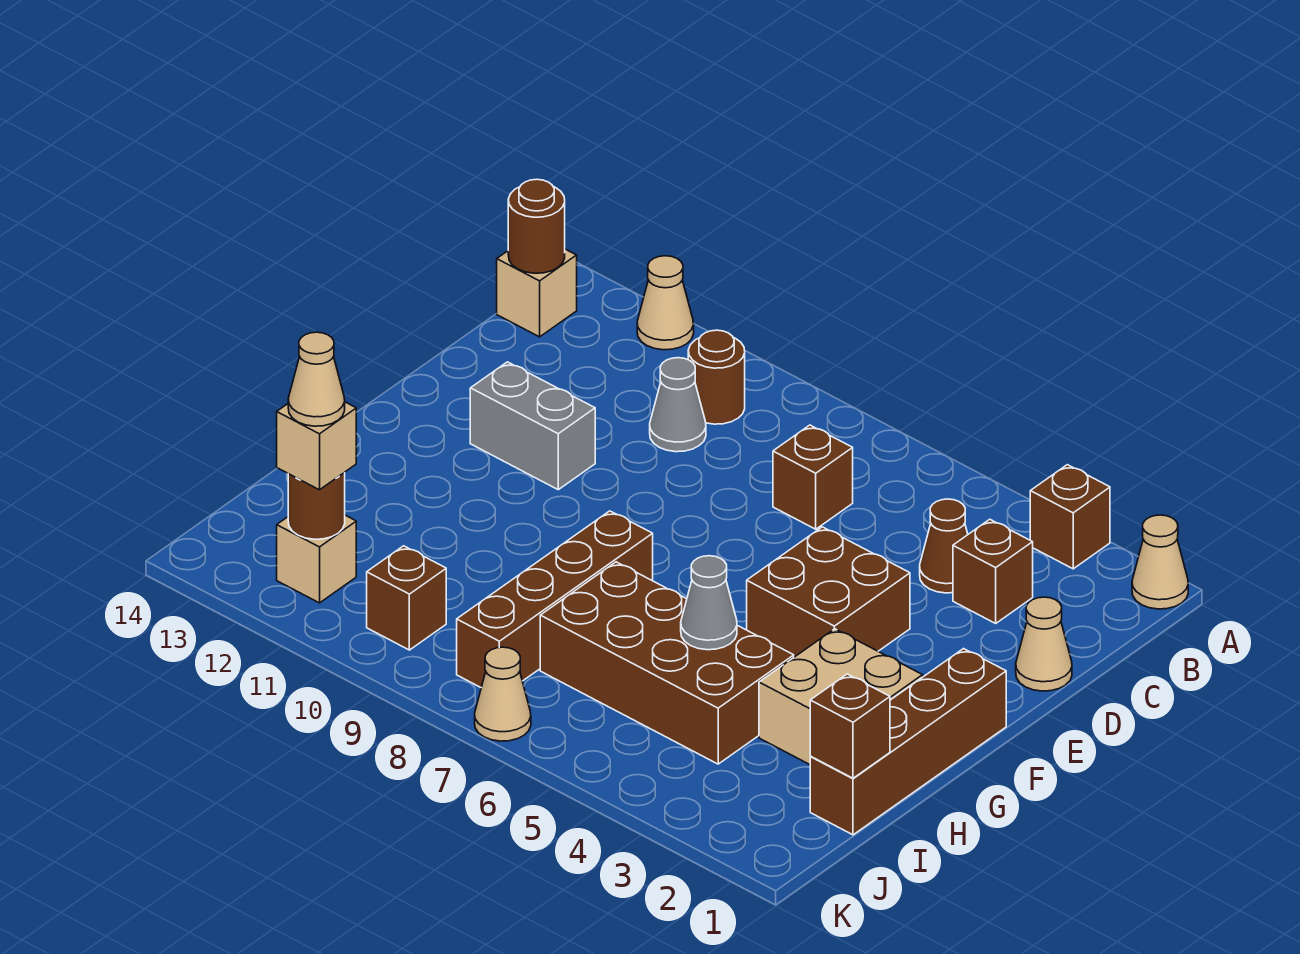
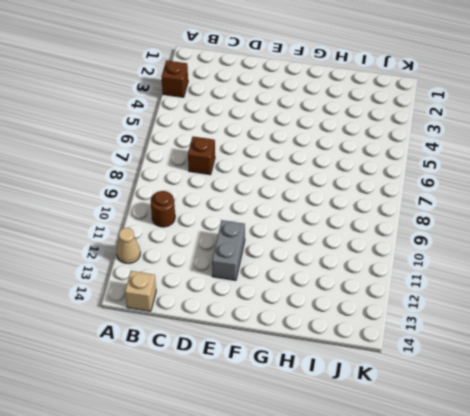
none -> tan cone A1 level 1
none -> brown brick C3 level 1
none -> brown cone C4 level 1

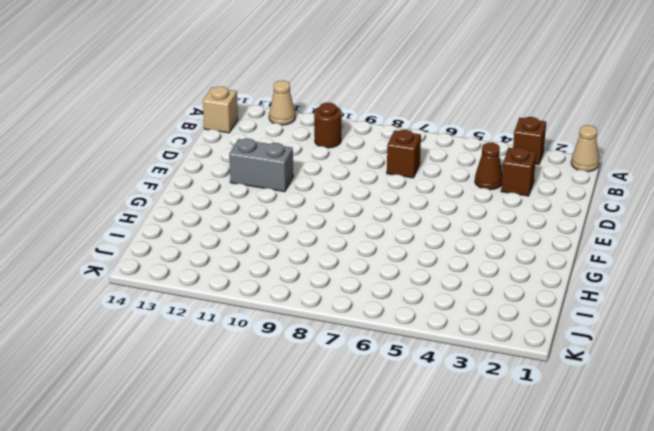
none -> grey cone C10 level 1
none -> tan cone D1 level 1
none -> brown brick E4:F5 level 1

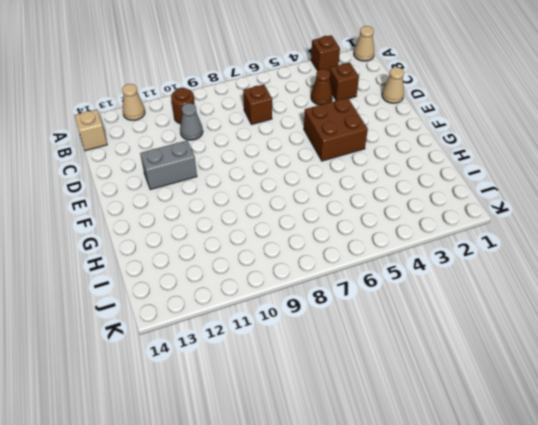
none -> brown brick F1:I1 level 1
none -> tan brick G2:H3 level 1
none -> brown brick G8:J8 level 1

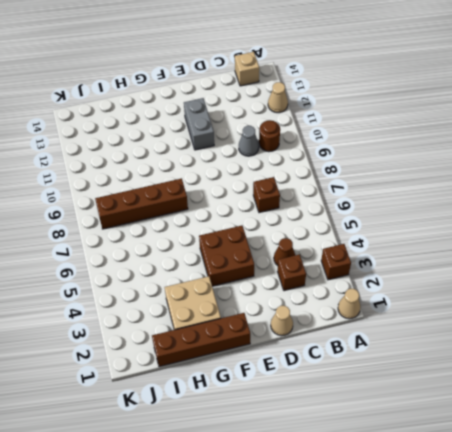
none -> brown brick H4:I7 level 1
none -> brown brick J10 level 1
none -> tan brick J12 level 1

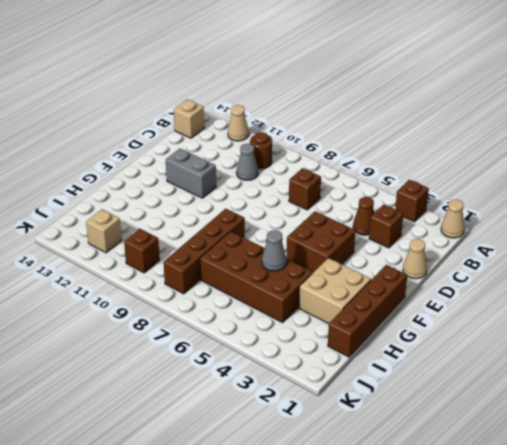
none -> tan cone K7 level 1
none -> brown round brick B14 level 2
none -> brown brick I1 level 2

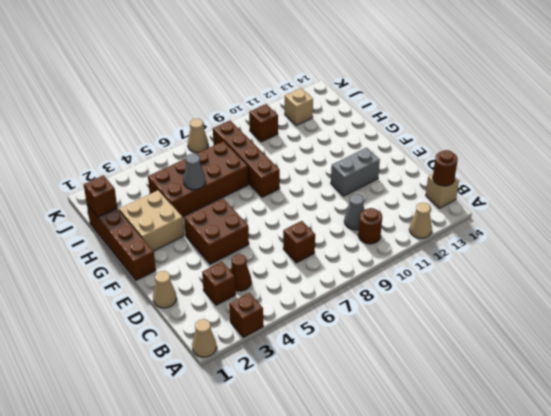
none -> brown round brick J12 level 2
none -> tan brick J12 level 3
none -> tan cone J12 level 4

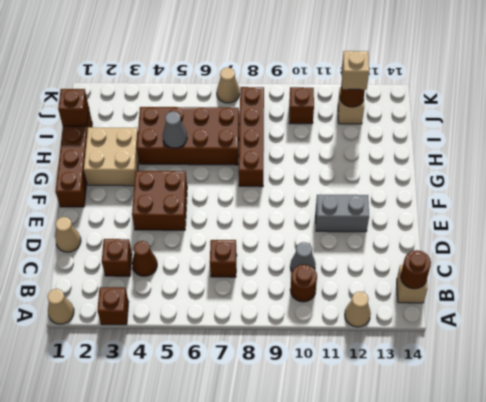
none -> tan cone J12 level 4

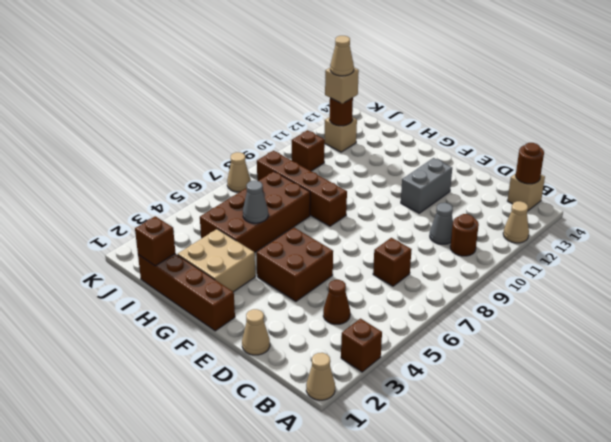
none -> brown brick C3 level 1

